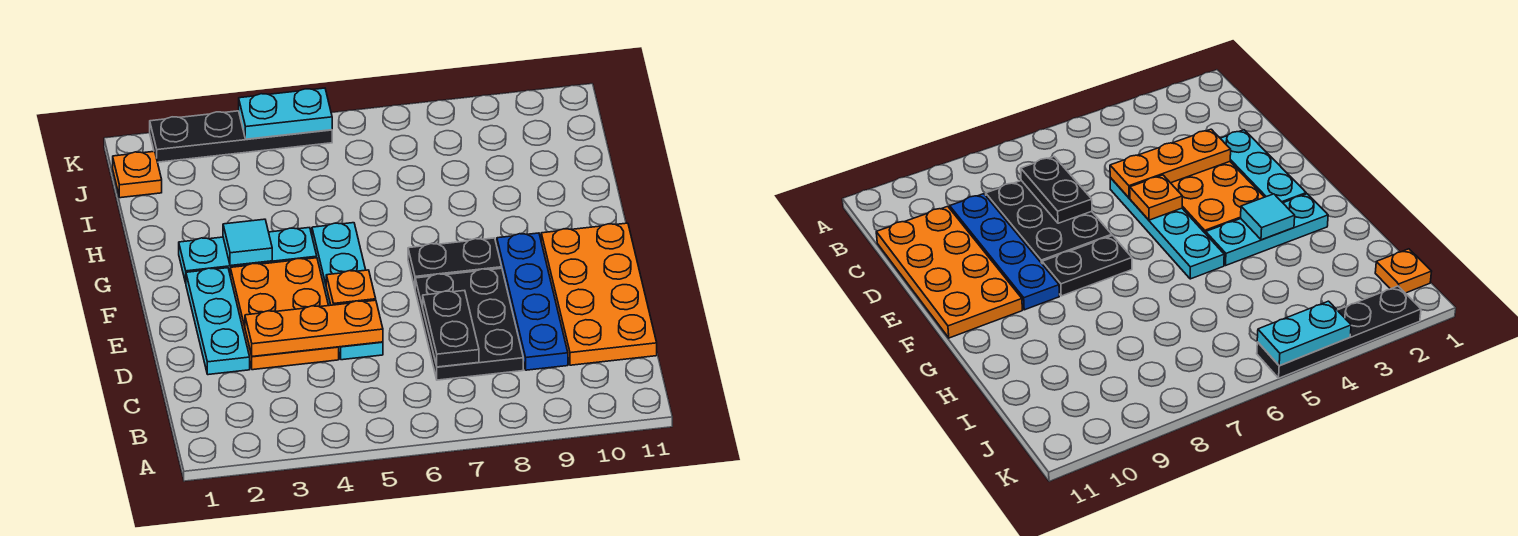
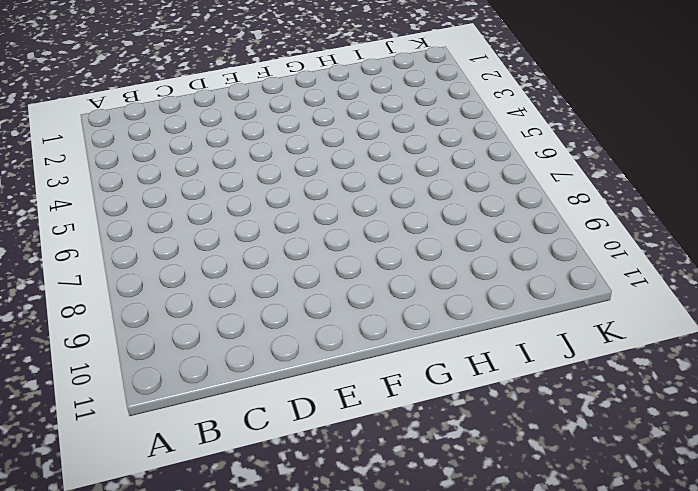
none -> black plate C7:E8 level 1
none -> blue plate C9:F9 level 1
none -> orange plate C10:F11 level 1

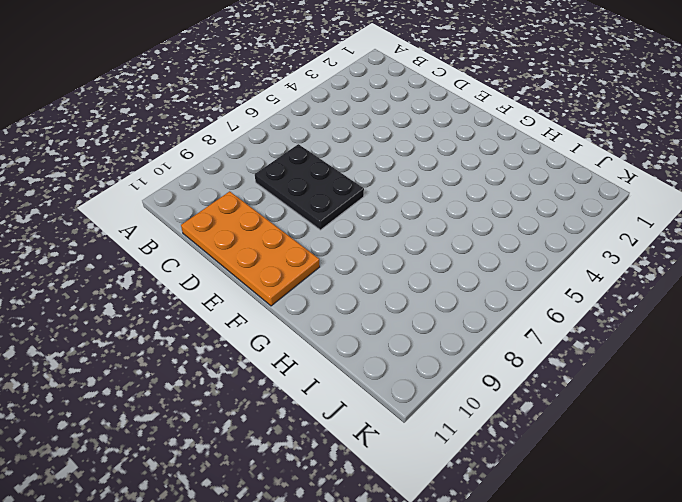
none -> blue plate C9:F9 level 1
none -> cyan plate D2:F2 level 1
none -> orange plate D3:F4 level 1

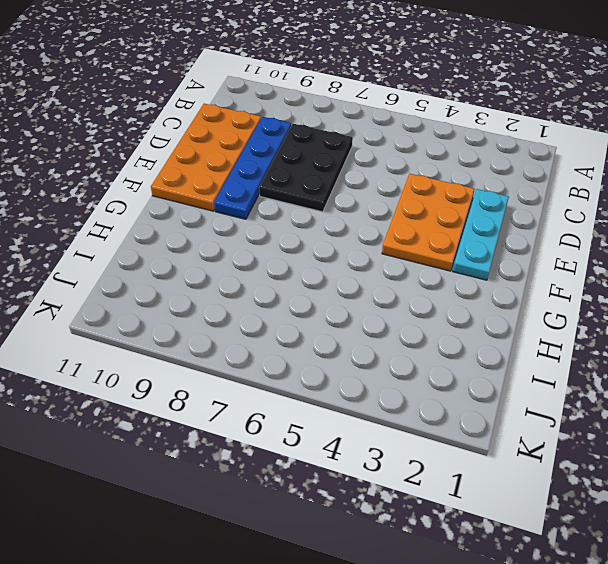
none -> cyan plate D5:G5 level 1
none -> black plate F7:F8 level 1
none -> cyan plate G2:G4 level 1

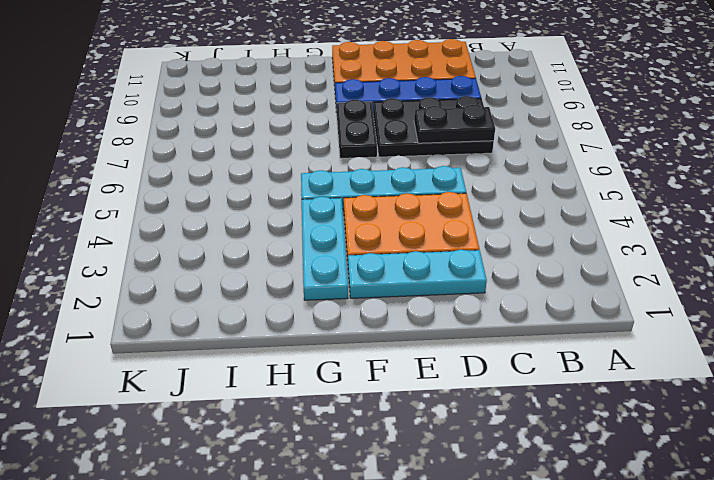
none -> orange plate J1 level 1
none -> black plate K2:K5 level 1
none -> orange plate D3:D5 level 2

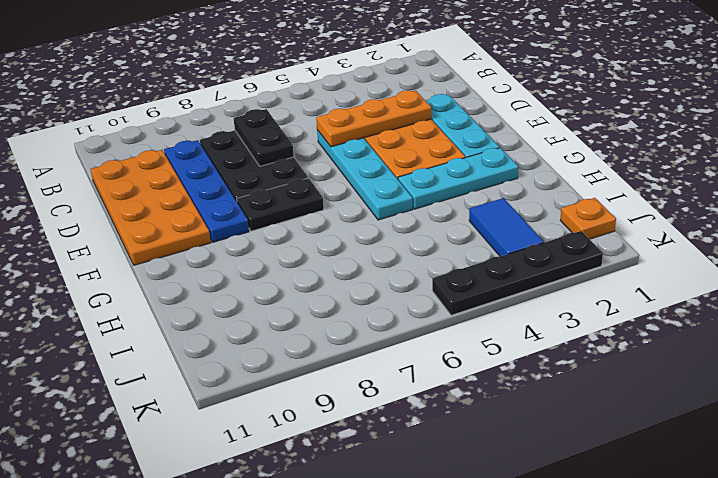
blue tile I3:J3 level 1 -> none
none -> orange plate E5 level 2
none -> cyan tile G3 level 2
none -> cyan plate K4:K5 level 2

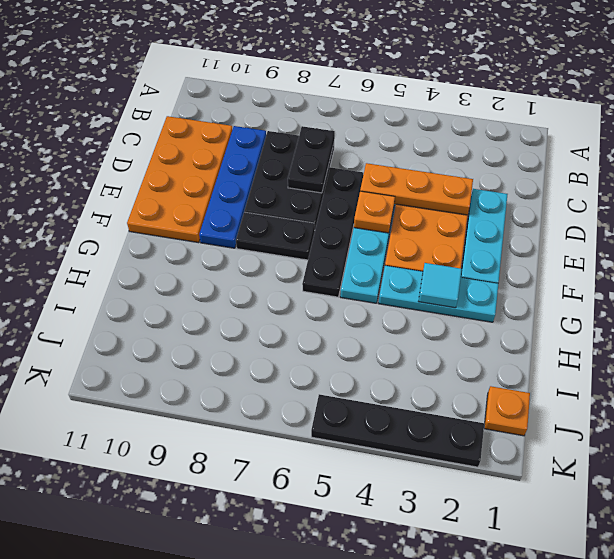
black plate D6:G6 level 1 -> none
none -> cyan plate K4:K5 level 2

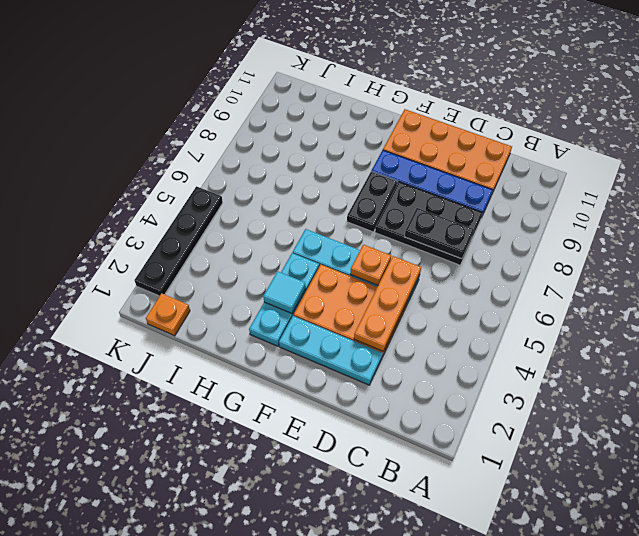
none -> cyan plate K4:K5 level 2

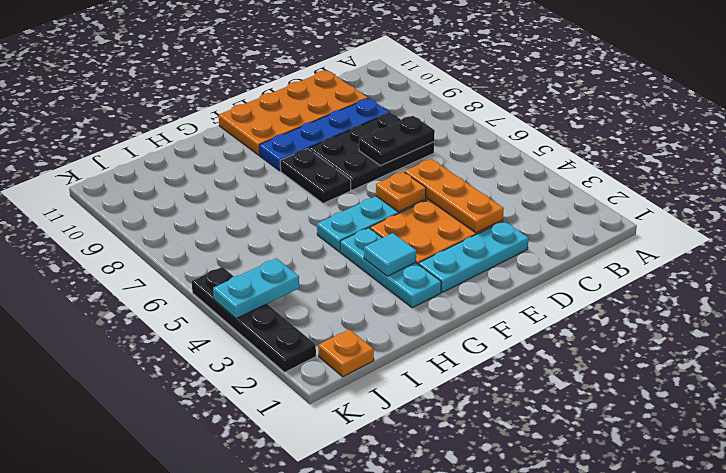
cyan plate J4:K4 level 2 -> cyan plate K4:K5 level 2

